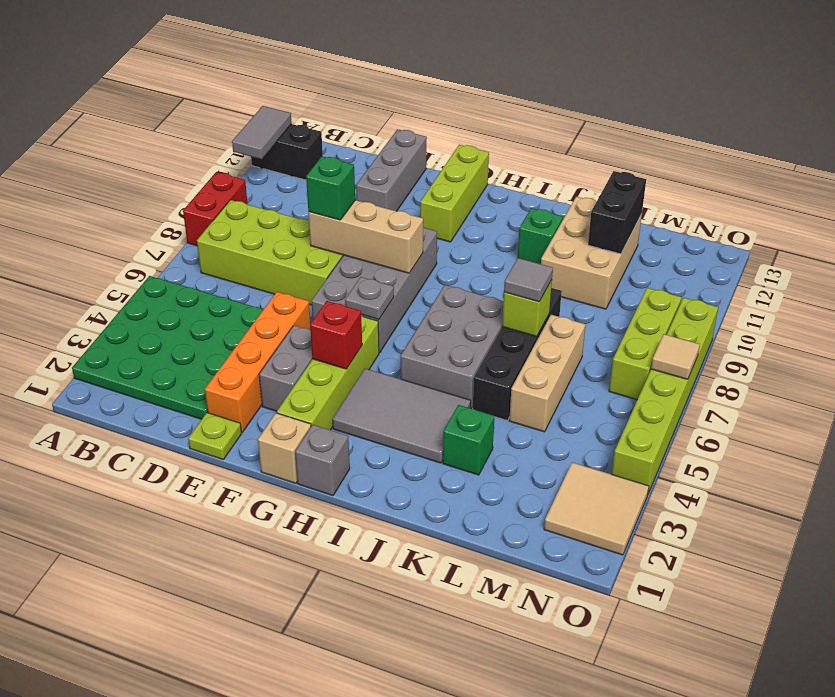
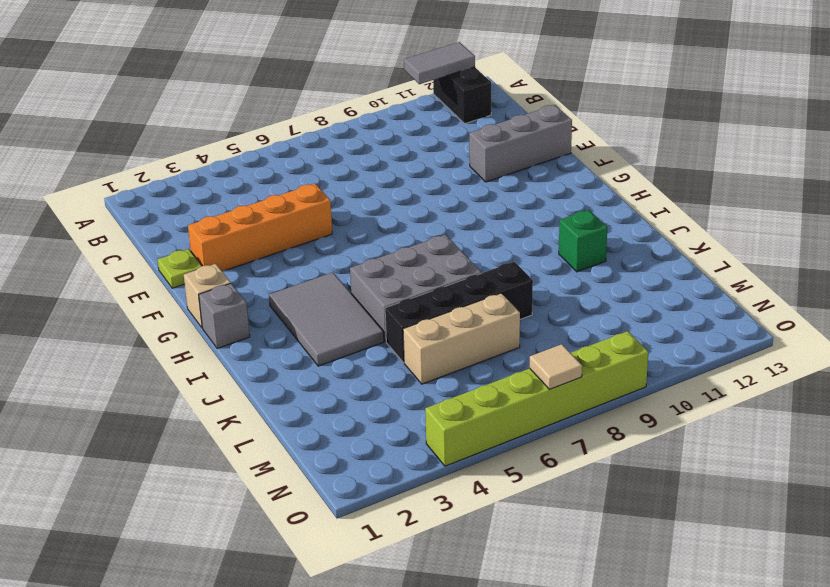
none -> green plate A2:D5 level 1
none -> red brick A8:A9 level 1
none -> lime brick B7:E8 level 1
none -> grey brick F3:F4 level 1

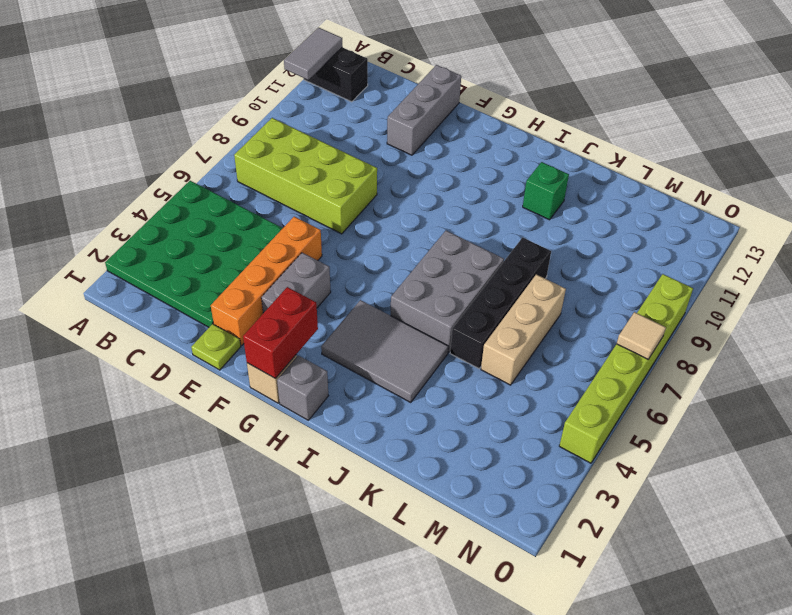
red brick G1:G2 level 2 -> red brick A8:A9 level 1
none -> grey brick F6:G9 level 1
none -> lime brick G2:G5 level 1
none -> lime brick G11:G13 level 1
none -> green brick K3 level 1

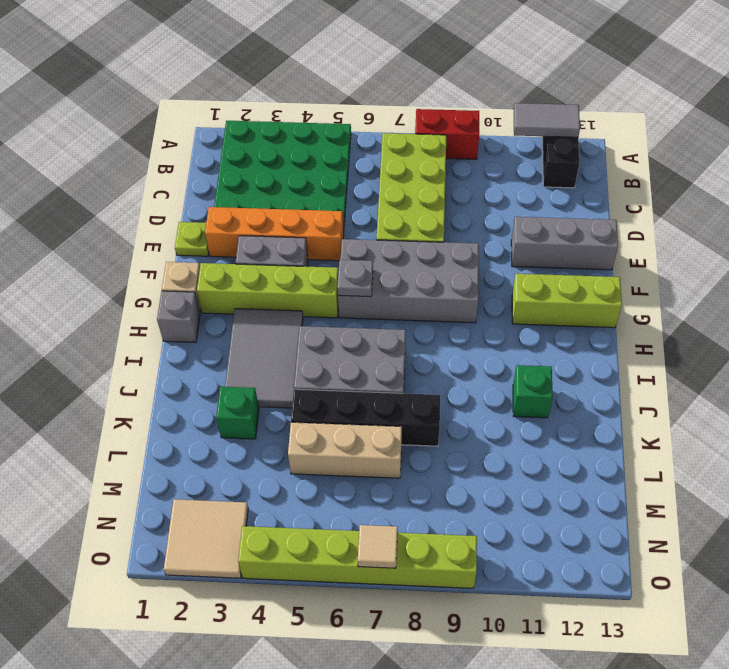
none -> tan brick K10:L12 level 1
none -> lime brick N7:N9 level 1
none -> tan brick E8:G8 level 2
none -> red brick G4 level 2

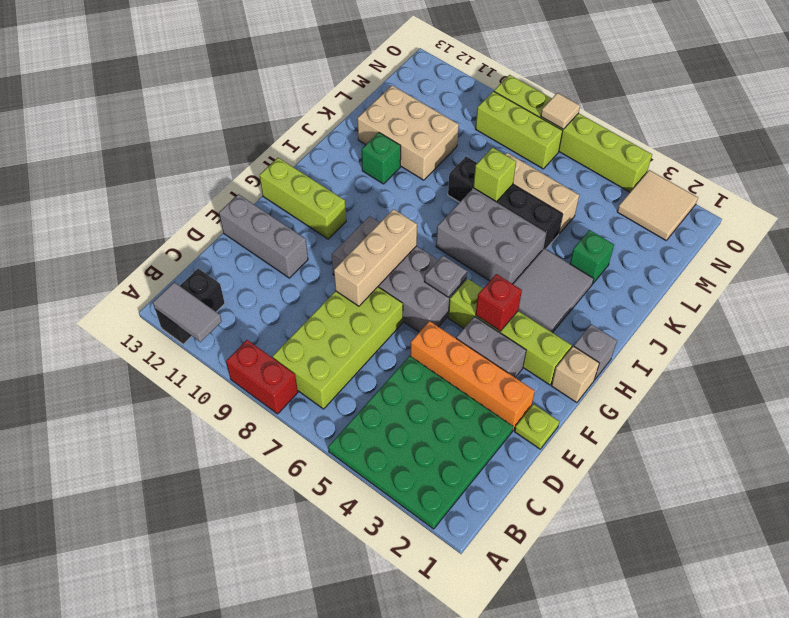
none -> black brick L11:L12 level 2
none -> green brick E8 level 3
none -> grey tile K7 level 3

